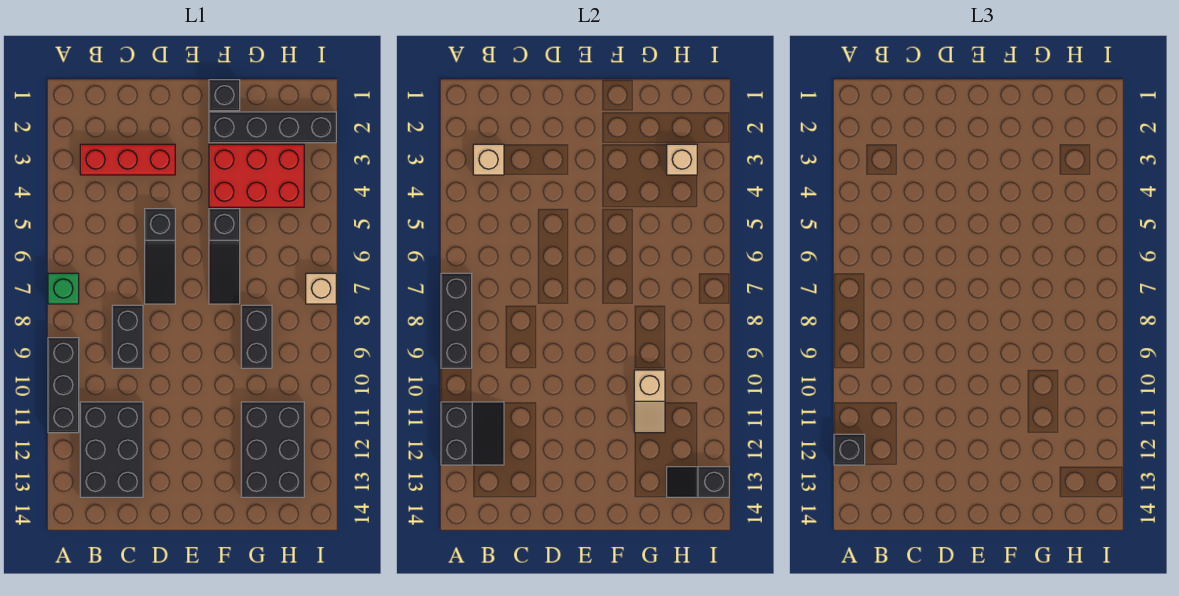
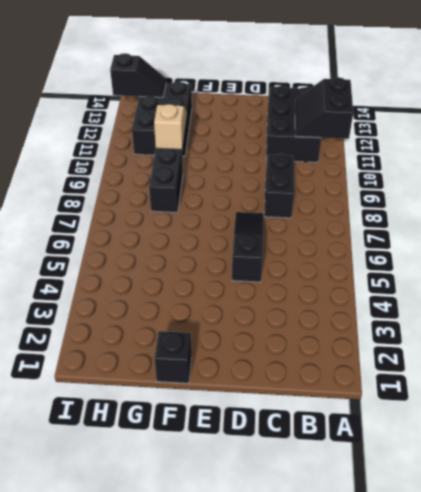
none -> green brick A7 level 1
none -> black brick A9:A11 level 1
none -> red brick B3:D3 level 1

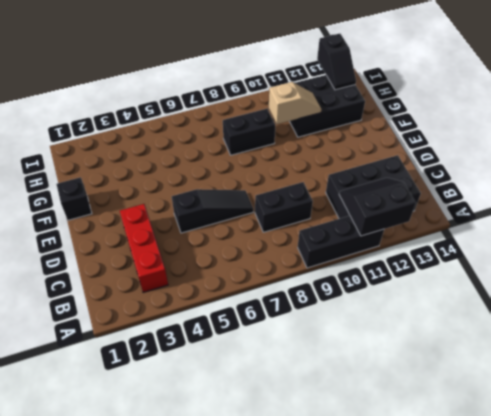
none -> green brick A7 level 1
none -> black brick F2:I2 level 1
none -> red brick F3:H4 level 1

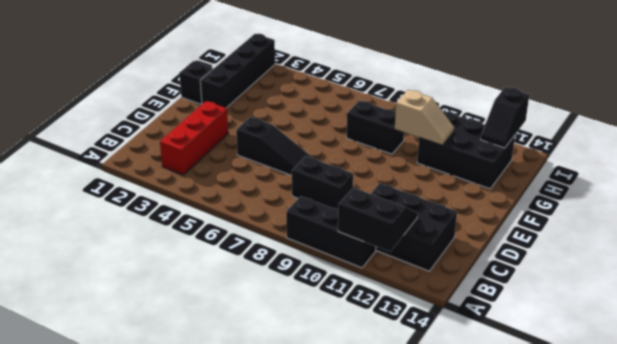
none -> green brick A7 level 1
none -> red brick F3:H4 level 1
none -> black slope F5:F7 level 1 top 5

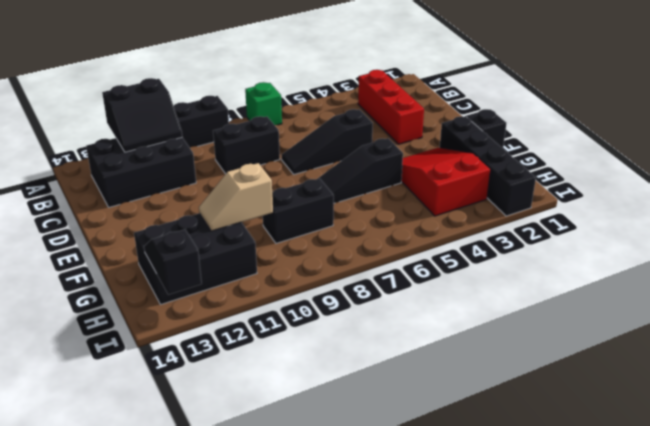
red slope F3:H4 level 1 top H -> red brick F3:H4 level 1
none -> tan brick I7 level 1
none -> black brick A7:A9 level 2
none -> tan brick B3 level 2

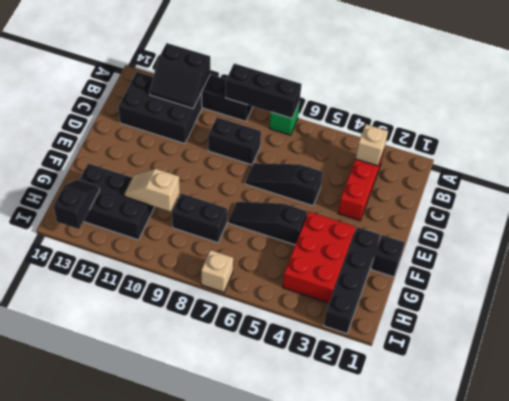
none -> tan brick H3 level 2
none -> black brick A12 level 3

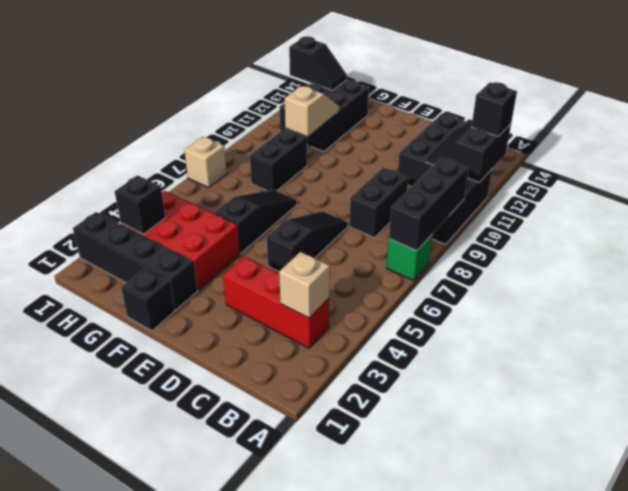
black brick H3 level 2 -> tan brick H3 level 2

